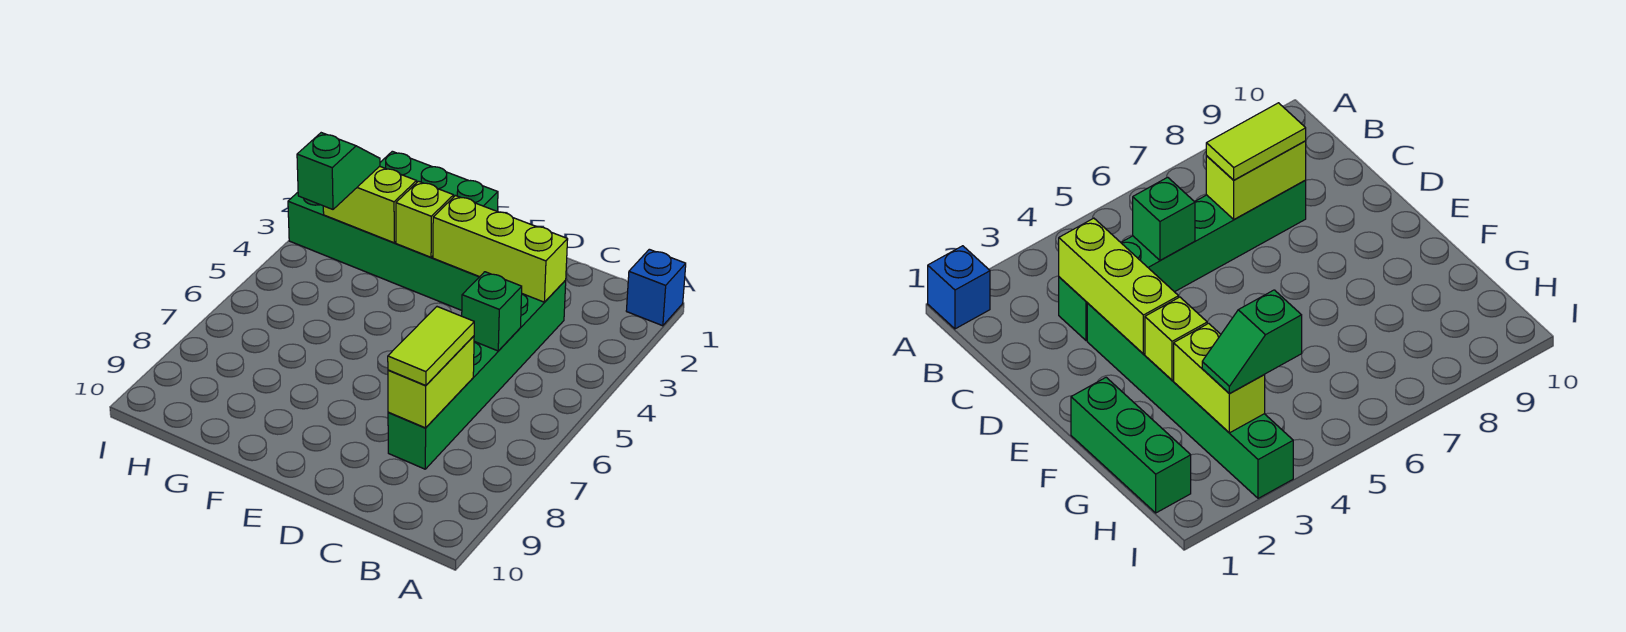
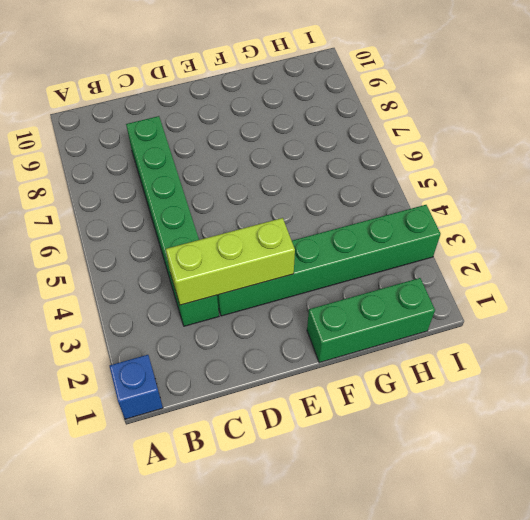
none -> green brick C5 level 2
none -> lime brick C7:C8 level 2

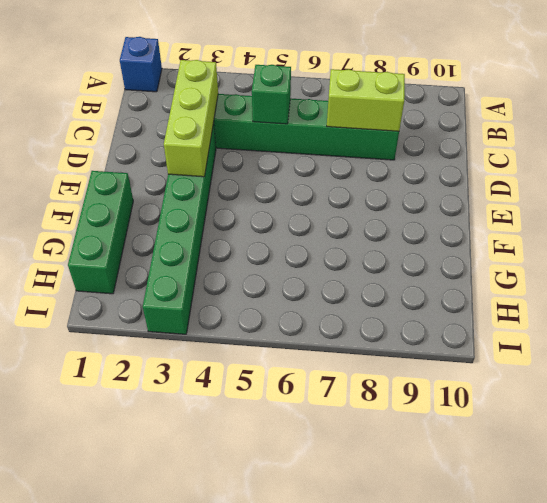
none -> lime brick F3 level 2
none -> lime brick G3:H3 level 2

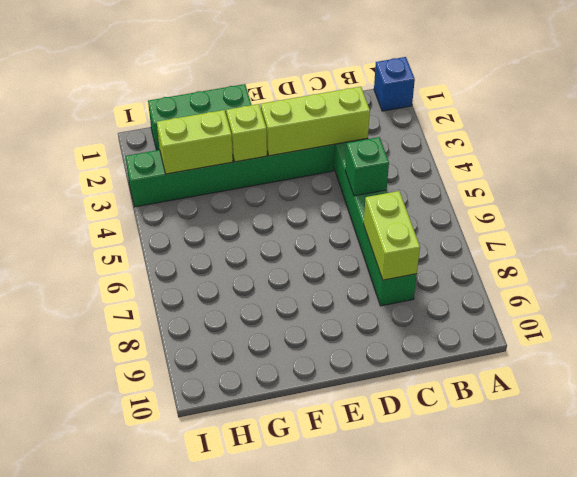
none -> lime tile C7:C8 level 3
none -> green slope H3:H4 level 3 top 4

